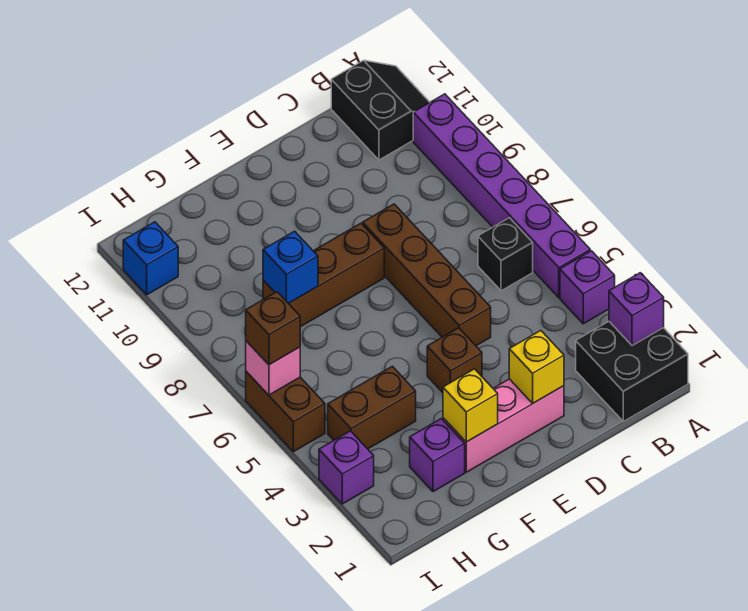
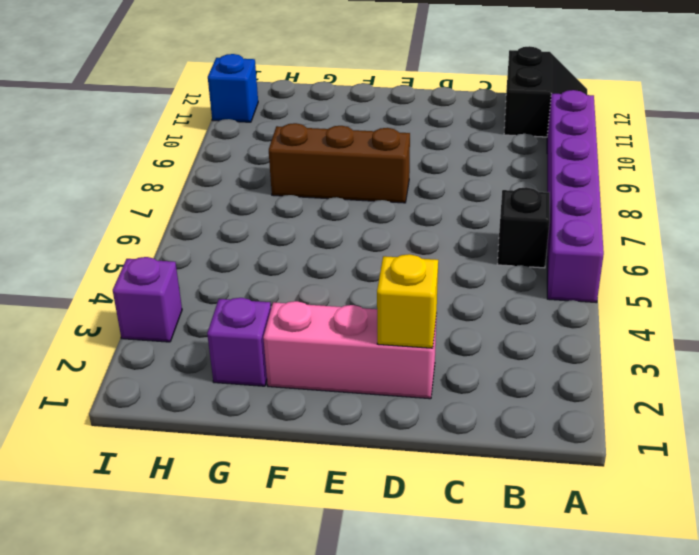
none -> black brick A1:B2 level 1
none -> purple brick A4 level 1
none -> brown brick D5:D8 level 1

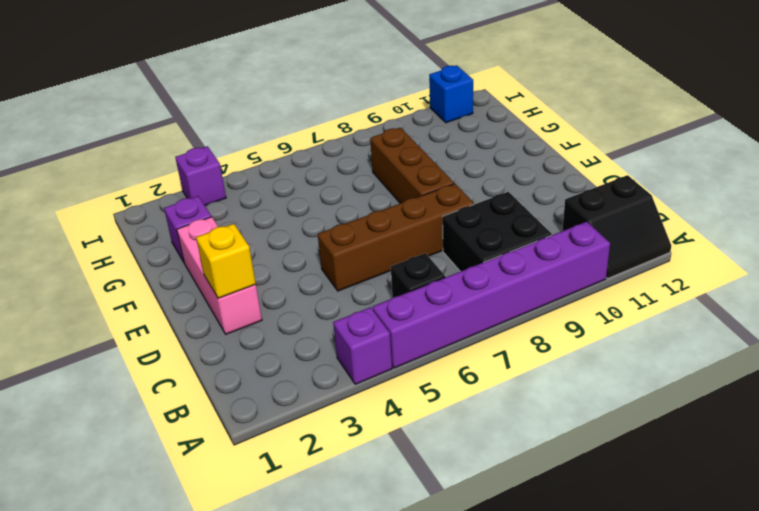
black brick B8:C9 level 1 -> black brick A1:B2 level 1
none -> brown brick E4 level 1
none -> brown brick G4:H4 level 1
none -> brown brick I5:I6 level 1

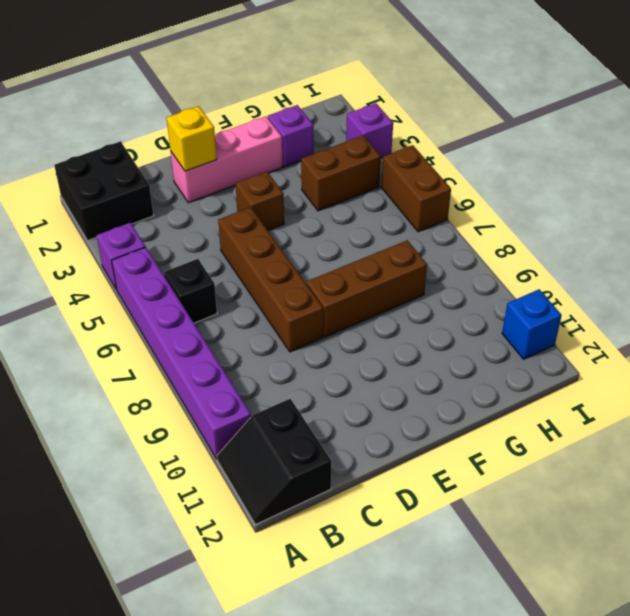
none -> purple brick A2 level 2
none -> yellow brick F2 level 2
none -> blue brick G8 level 2

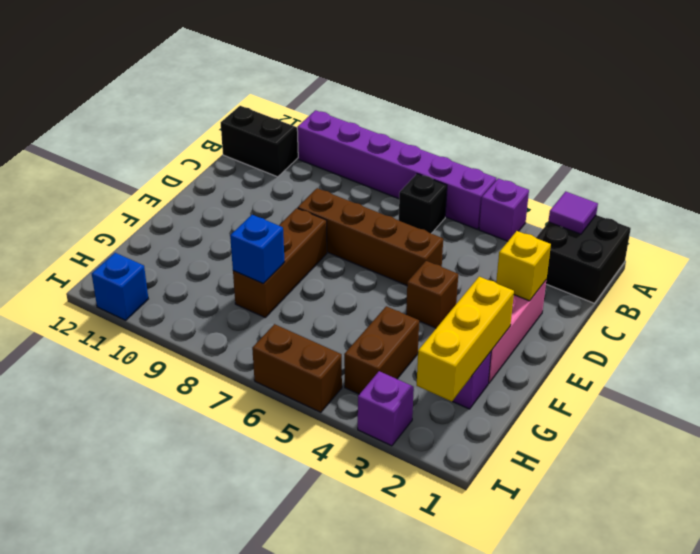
purple tile A2 level 2 -> purple brick A2 level 2
yellow brick F2:H2 level 2 -> yellow brick F2 level 2
none -> pink brick I6 level 2
none -> brown brick I6 level 3

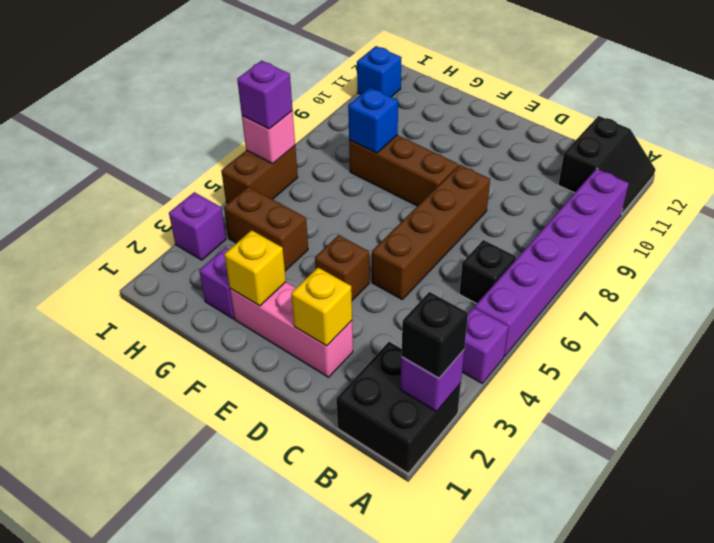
black brick A2 level 3 -> none
purple brick I6 level 3 -> brown brick I6 level 3

